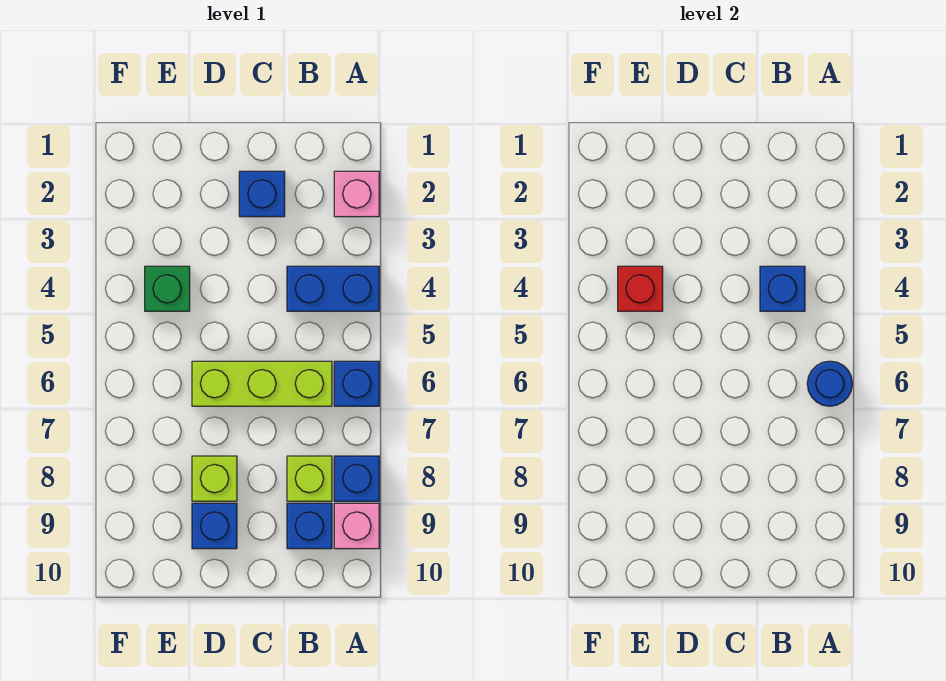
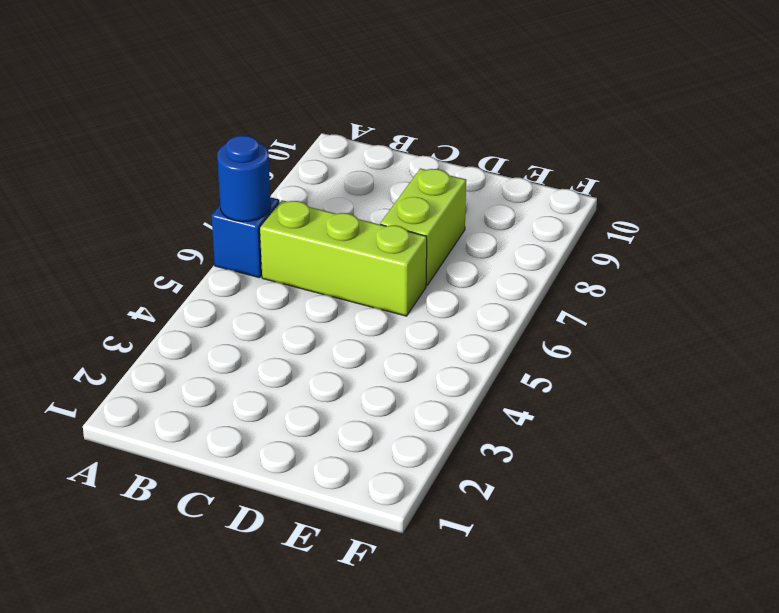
lime brick D7:D8 level 1 -> lime brick D8 level 1
none -> pink brick A2 level 1
none -> blue brick A4:B4 level 1
none -> blue brick A8 level 1

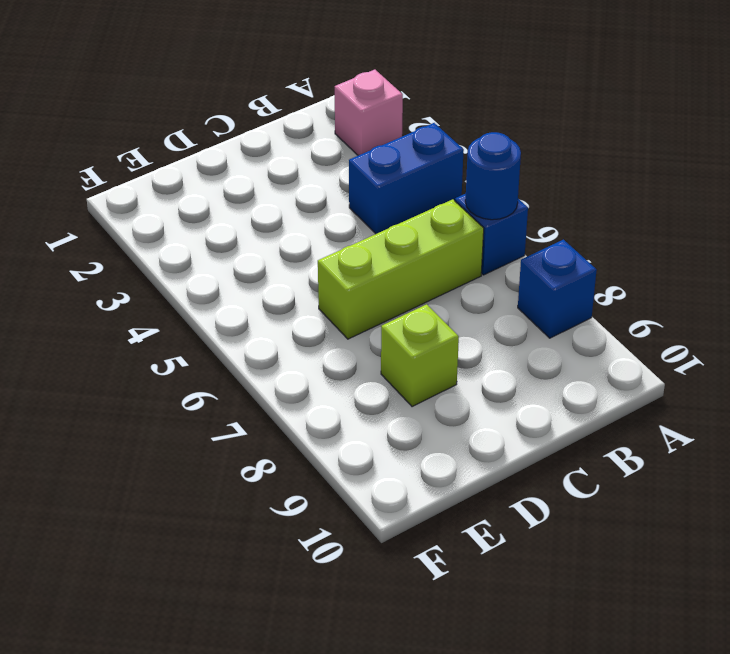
none -> pink brick A9 level 1
none -> lime brick B8 level 1
none -> blue brick B9 level 1

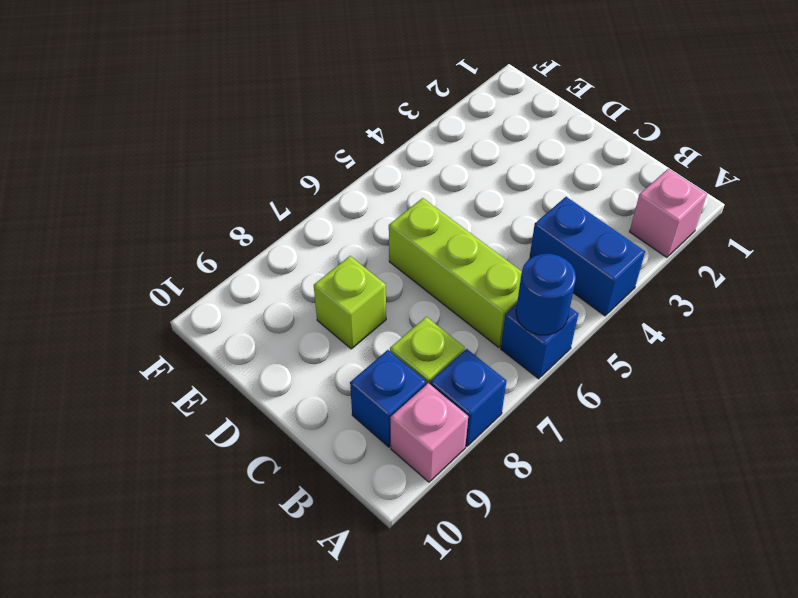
none -> blue brick C2 level 1
none -> blue brick D9 level 1
none -> green brick E4 level 1

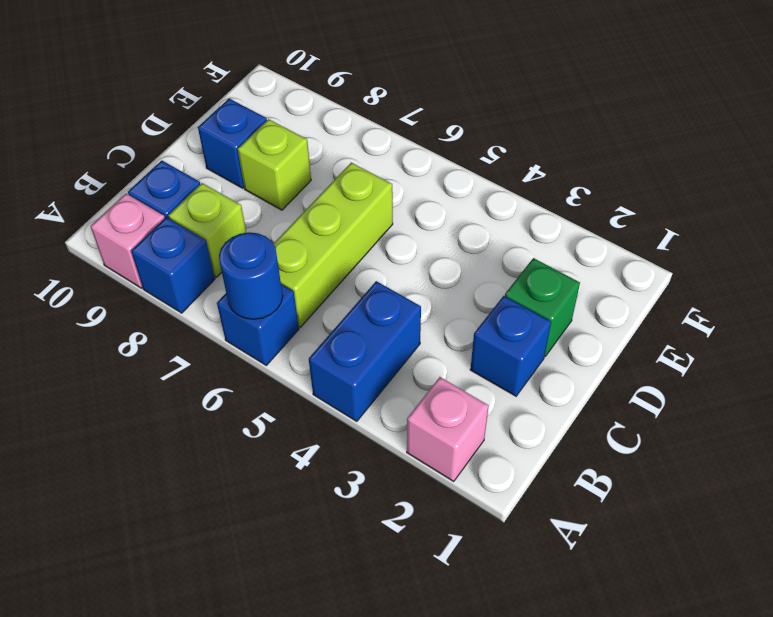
green brick D2 level 1 -> green brick E4 level 1
none -> blue brick B4 level 2
none -> red brick E4 level 2

